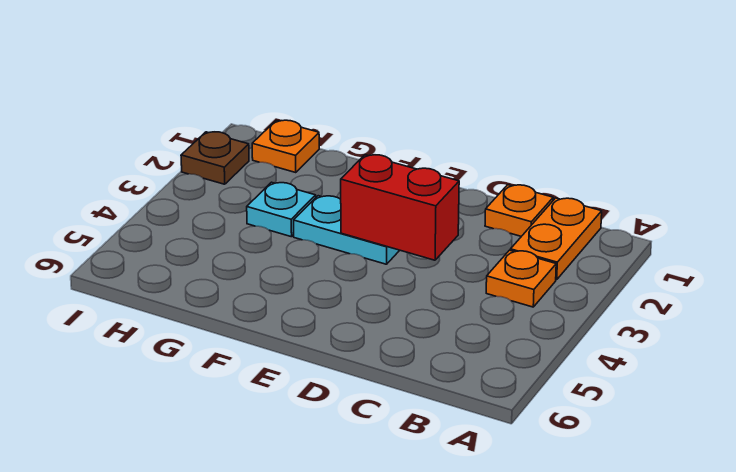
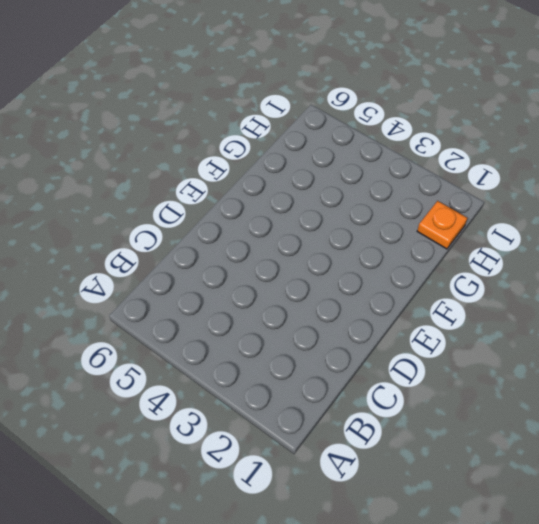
none -> orange plate B1:B2 level 1
none -> orange plate B3 level 1

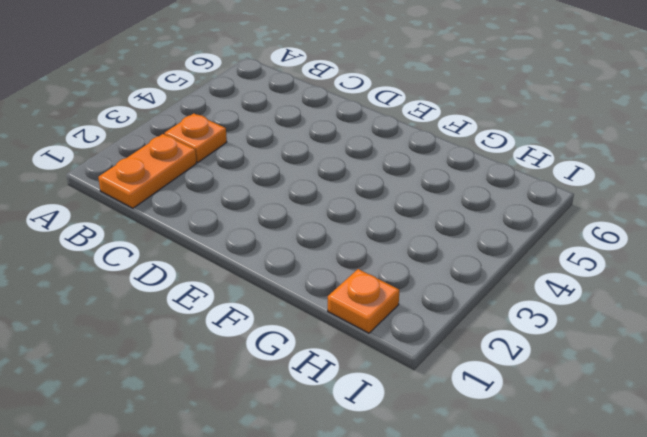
none -> orange plate C1 level 1
none -> cyan plate E3:F3 level 1

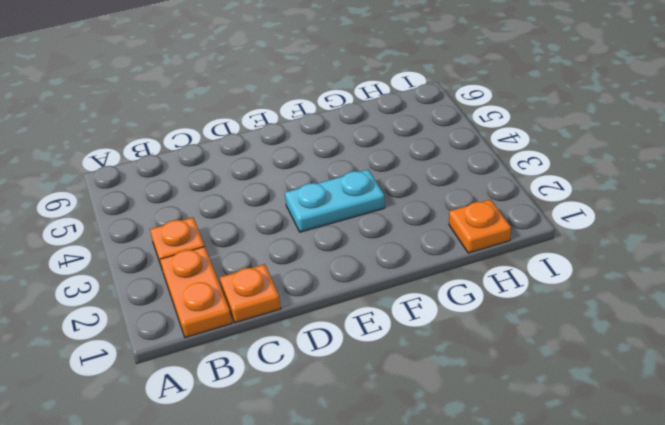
none -> cyan plate G3 level 1
none -> brown plate I2 level 1

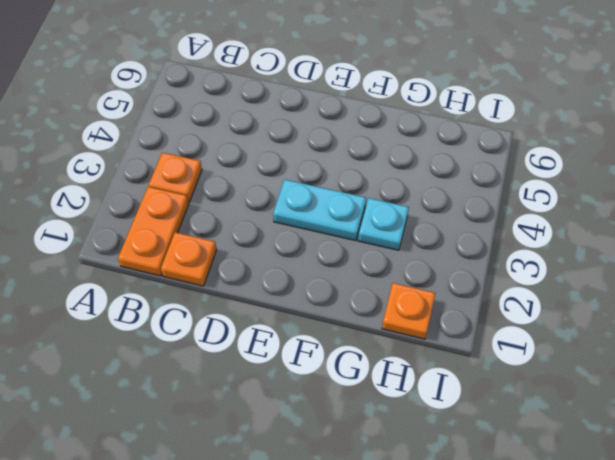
none -> brown plate I2 level 1
none -> red brick D3:E3 level 2

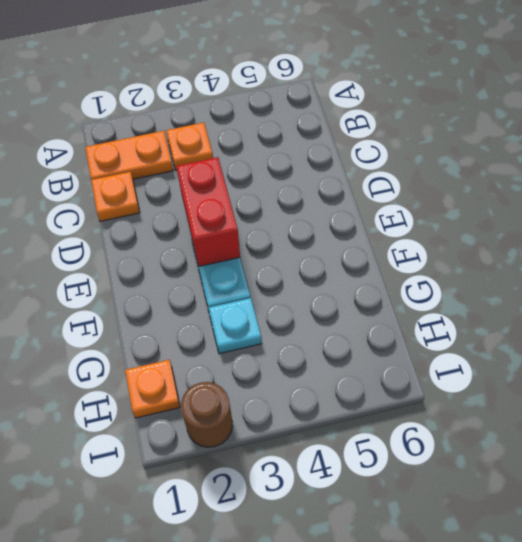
brown round brick I2 level 1 -> brown plate I2 level 1

